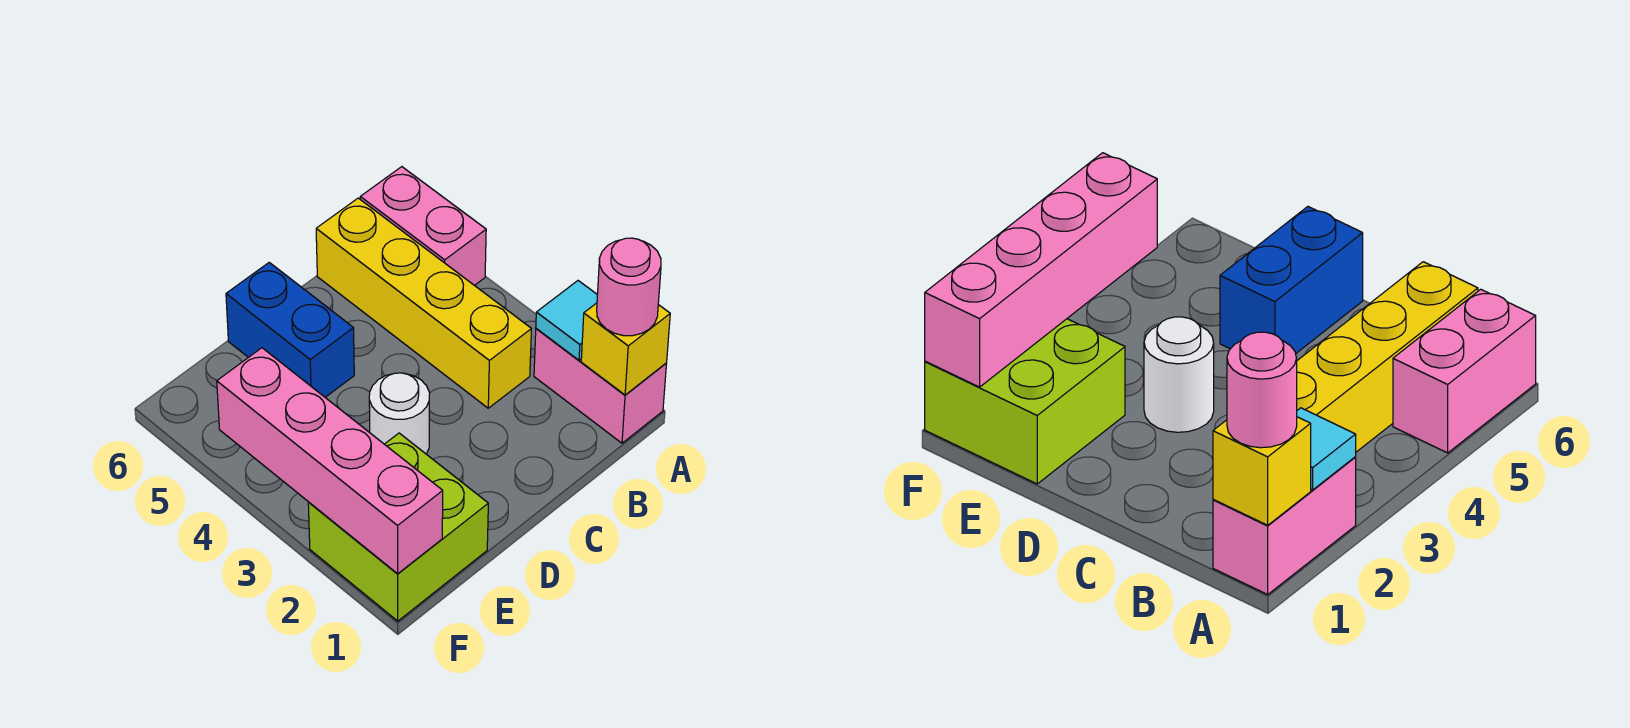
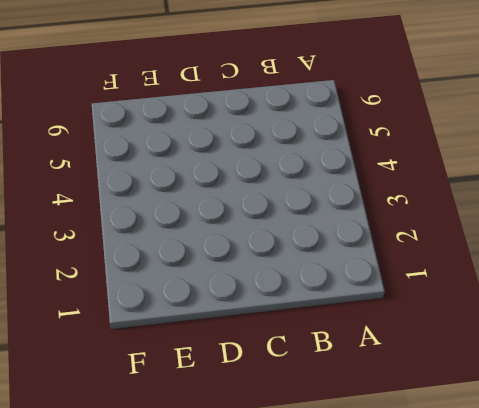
none -> pink brick A1:A2 level 1
none -> pink brick A5:A6 level 1

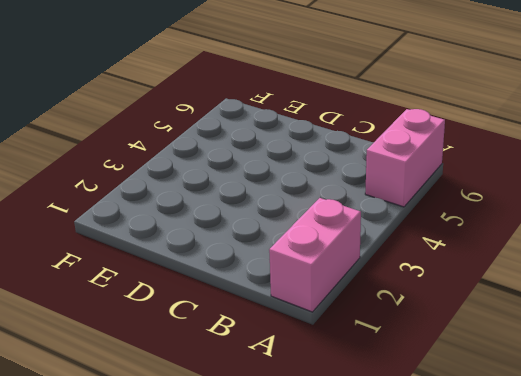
none -> yellow brick B3:B6 level 1
none -> white round brick D3 level 1

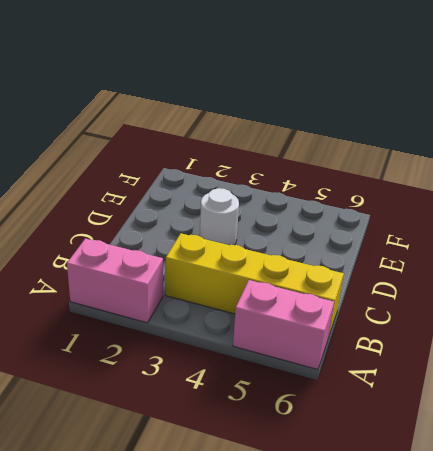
none -> blue brick D5:D6 level 1
none -> lime brick E1:F2 level 1

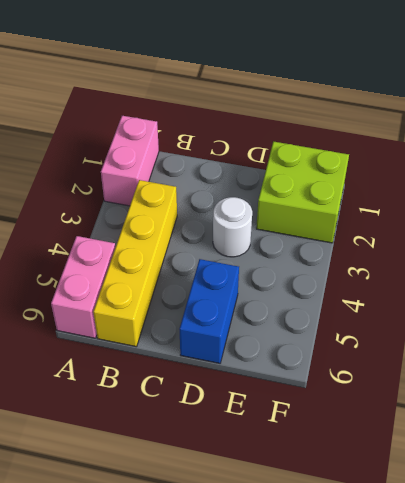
none -> yellow brick A1 level 2
none -> cyan tile A2 level 2

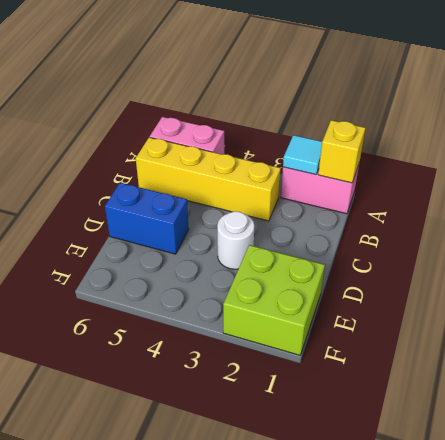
none -> pink brick F1:F4 level 2
none -> pink round brick A1 level 3

